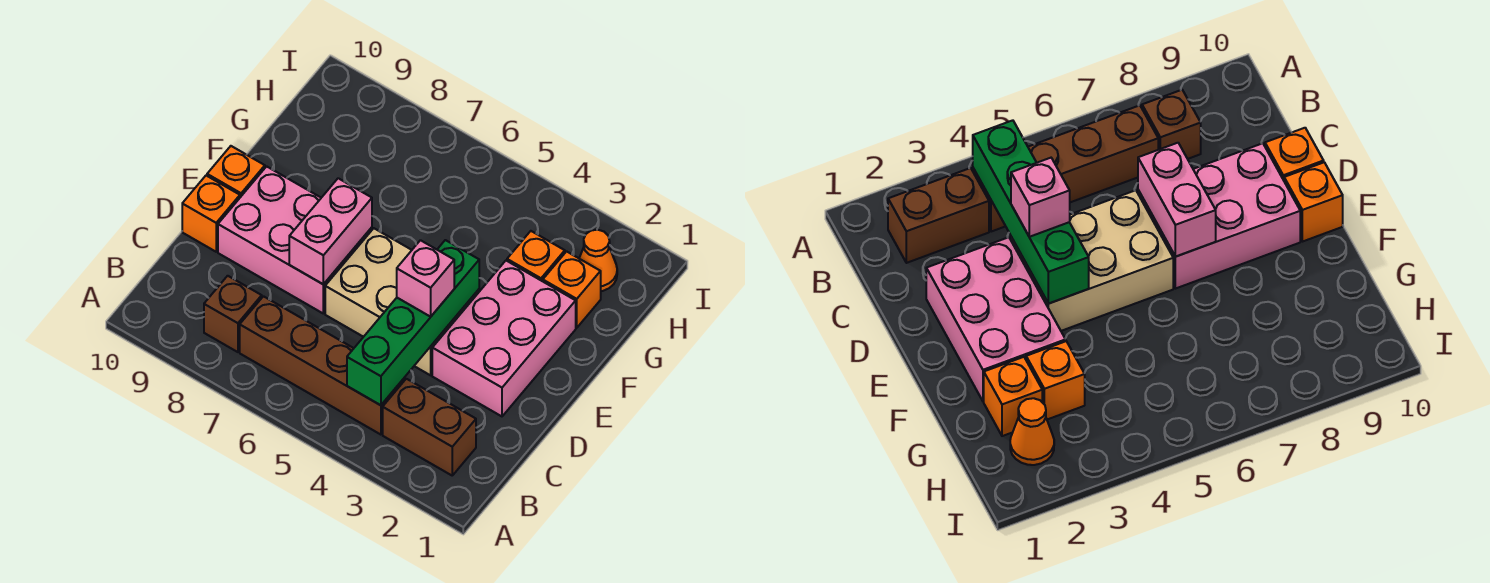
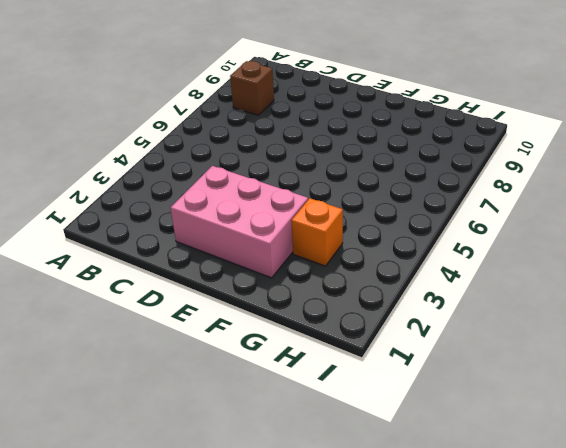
none -> brown brick B2:B3 level 1
none -> brown brick B4:B7 level 1
none -> tan brick D4:E6 level 1

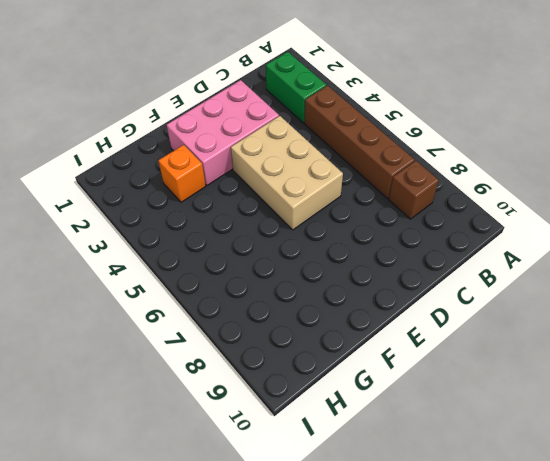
green brick B2:B3 level 1 -> brown brick B2:B3 level 1
none -> pink brick D7:E9 level 1
none -> orange brick D10 level 1
none -> orange brick E10 level 1

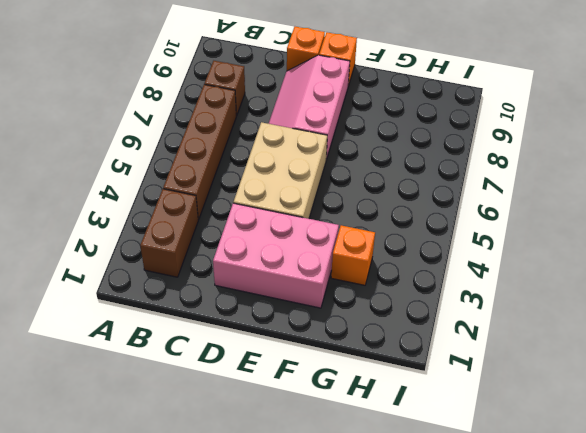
pink slope D7:E9 level 1 top E -> pink brick D7:E9 level 1
none -> orange brick G2 level 1
none -> orange cone H2 level 1
none -> green brick B4:E4 level 2

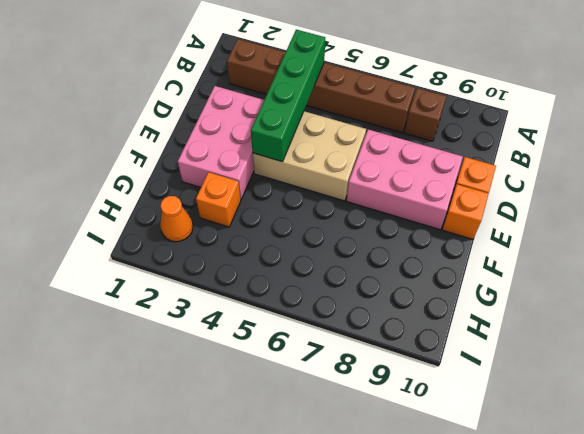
none -> orange brick G2 level 1
none -> pink brick D7:E7 level 2
none -> pink brick D4 level 3

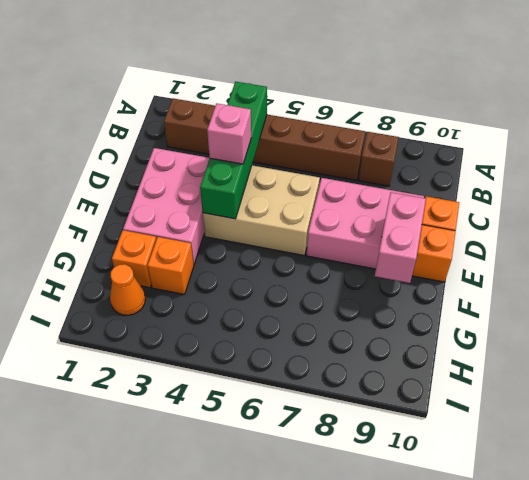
pink brick E9:F9 level 2 -> pink brick D7:E7 level 2

